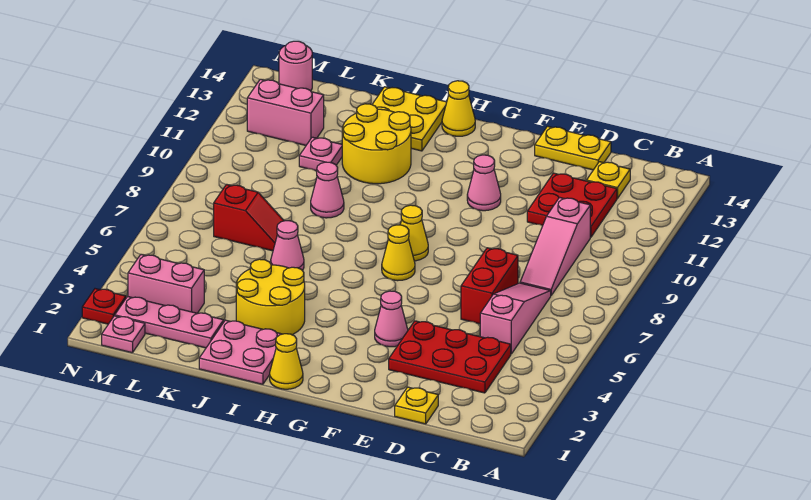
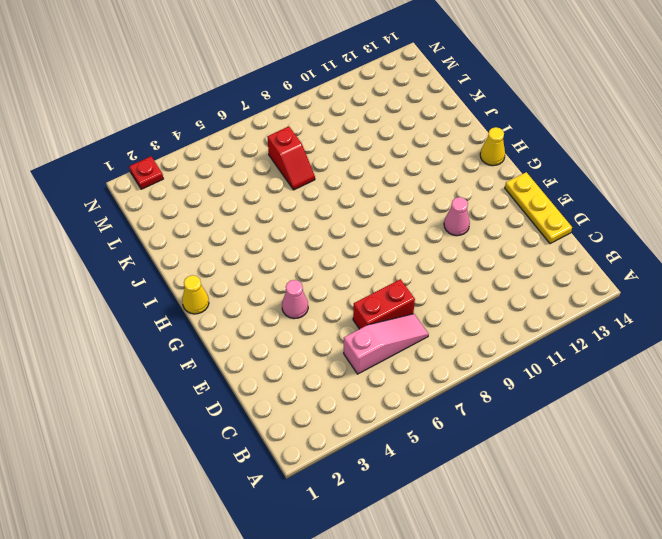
yellow plate D14:F14 level 1 -> yellow plate D14:E14 level 1
none -> red plate C3:E4 level 1
none -> pink slope C8:C10 level 1 top 10
none -> red plate C11:D12 level 1

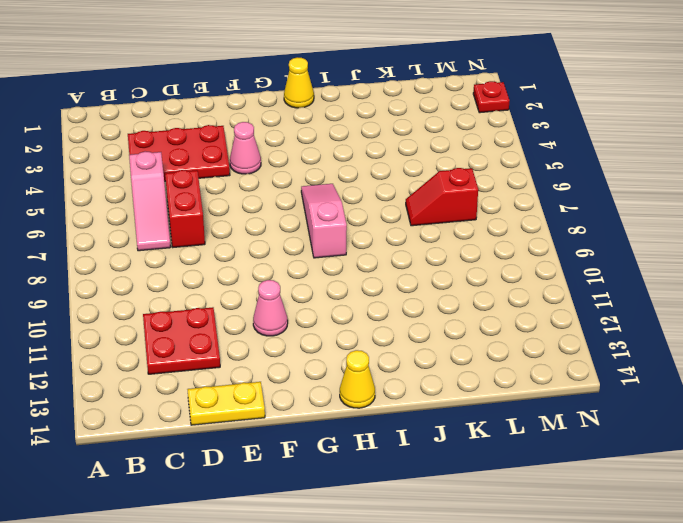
pink slope H6:H8 level 1 top 8 -> pink slope C8:C10 level 1 top 10
none -> yellow plate C13 level 1
none -> yellow plate D1 level 1
none -> yellow cone G7 level 1

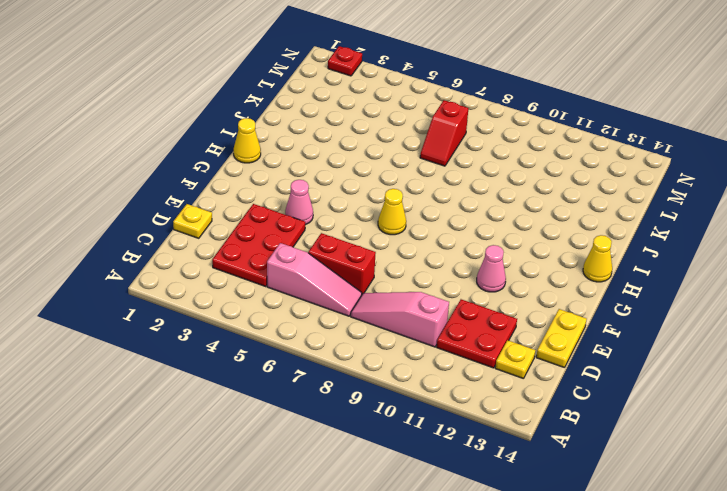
none -> yellow cone G8 level 1
none -> pink plate I1:J2 level 1
none -> yellow round brick I3:J4 level 1

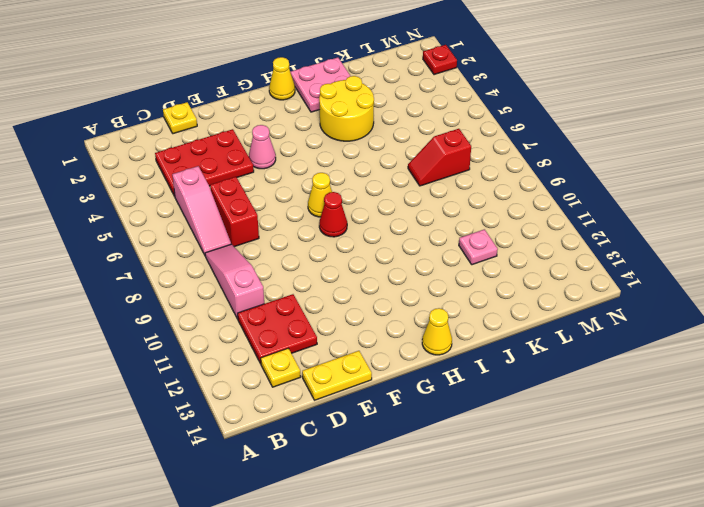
red cone G8 level 1 -> yellow cone G8 level 1
none -> pink cone F11 level 1
none -> yellow round brick I11:J12 level 1
none -> yellow plate I13:J14 level 1

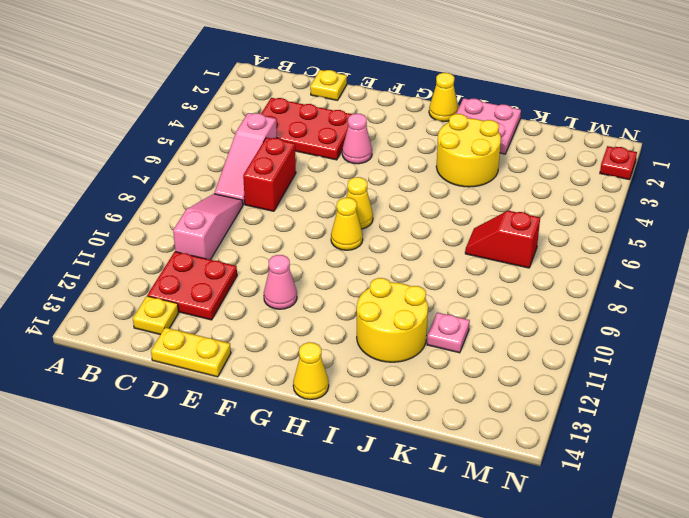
none -> yellow plate I13:J14 level 1
none -> pink cone J6 level 1
none -> pink cone J9 level 1

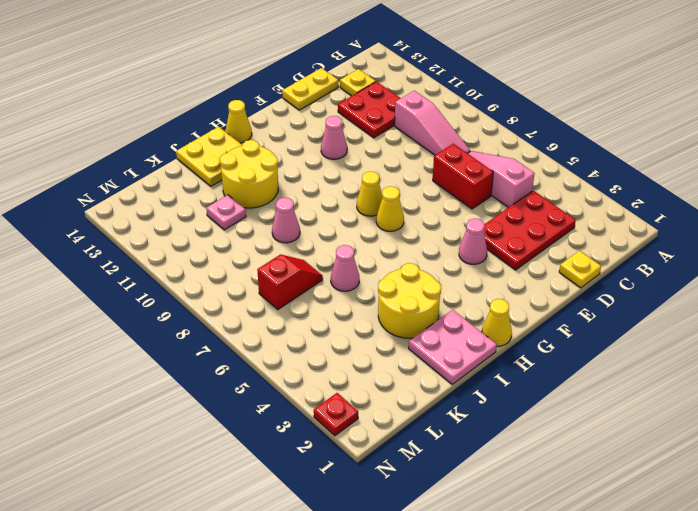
none -> pink plate K2:M2 level 1
none -> pink brick L3:M3 level 1
none -> pink brick L12:M12 level 1

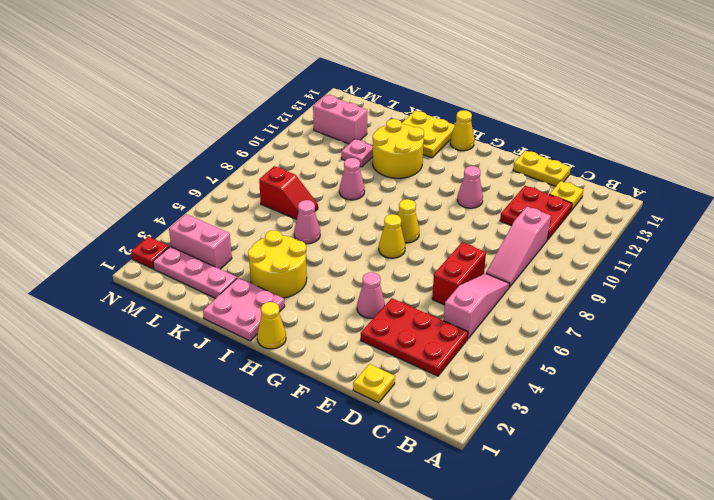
none -> pink plate M1 level 1
none -> pink round brick M14 level 1

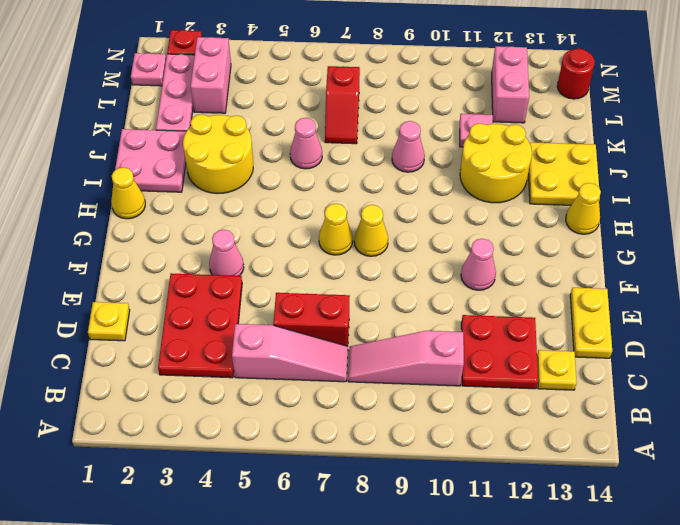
red round brick M14 level 1 -> pink round brick M14 level 1

